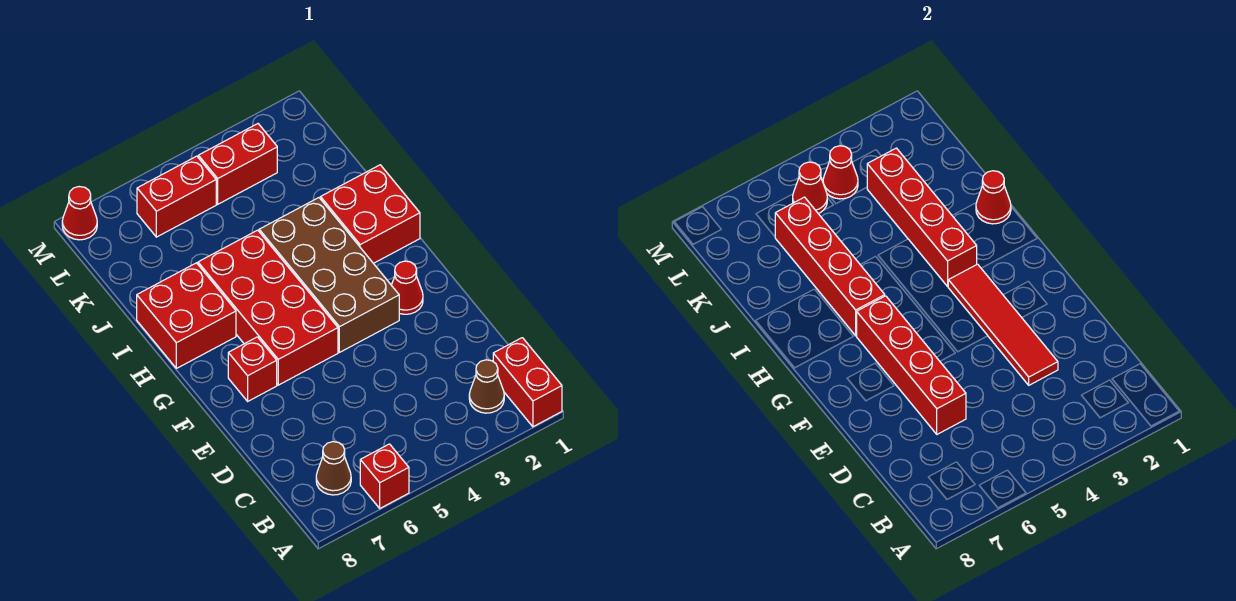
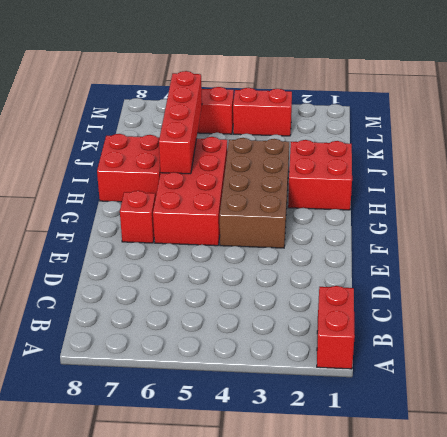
none -> red brick A6 level 1
none -> brown cone B2 level 1
none -> brown cone B7 level 1

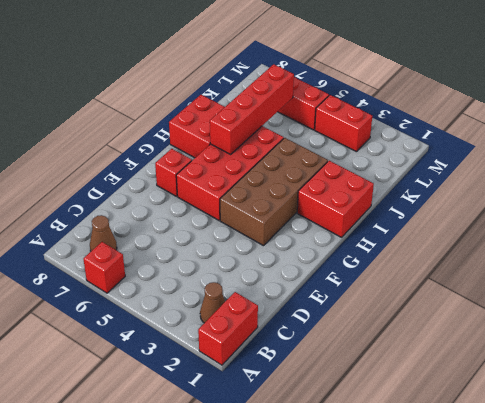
none -> red cone F2 level 1
none -> red cone M8 level 1
none -> red tile D3:G3 level 2

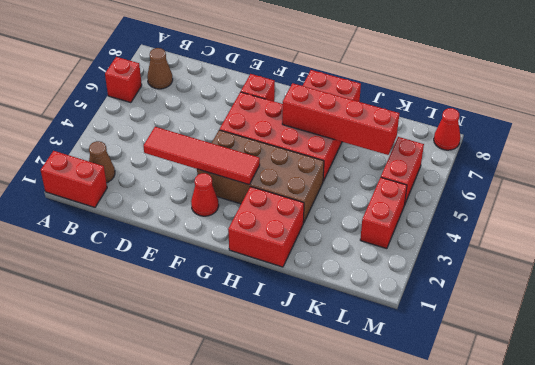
none -> red brick D6:G6 level 2
none -> red brick H3:K3 level 2
none -> red cone I1 level 2

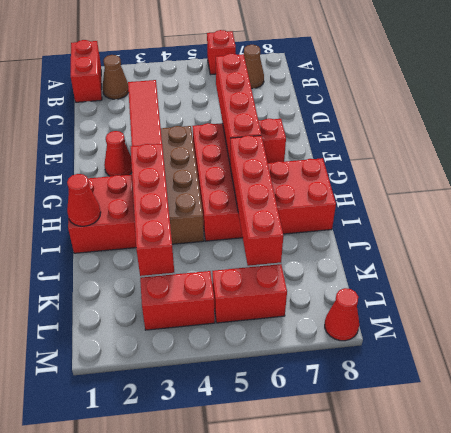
none -> red cone L4 level 2
none -> red cone L5 level 2

